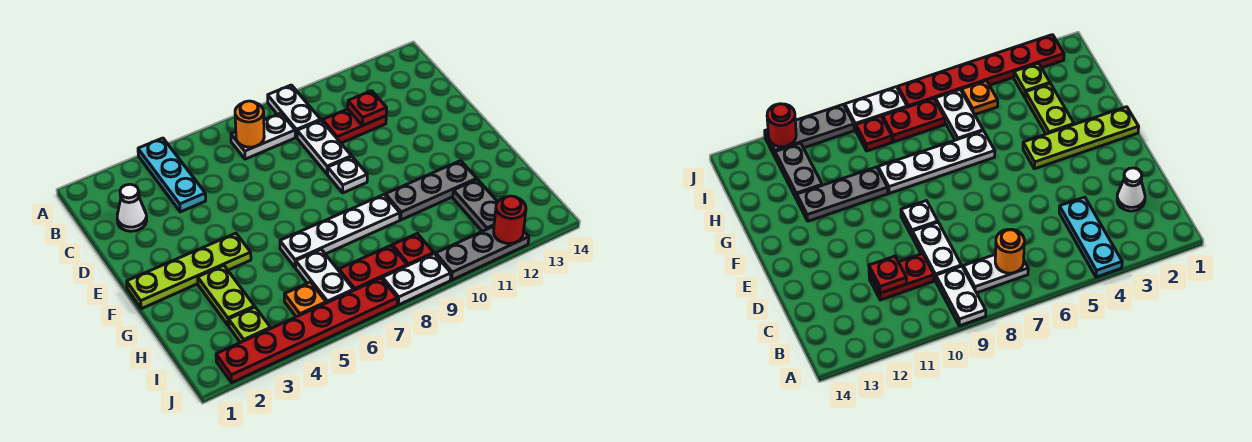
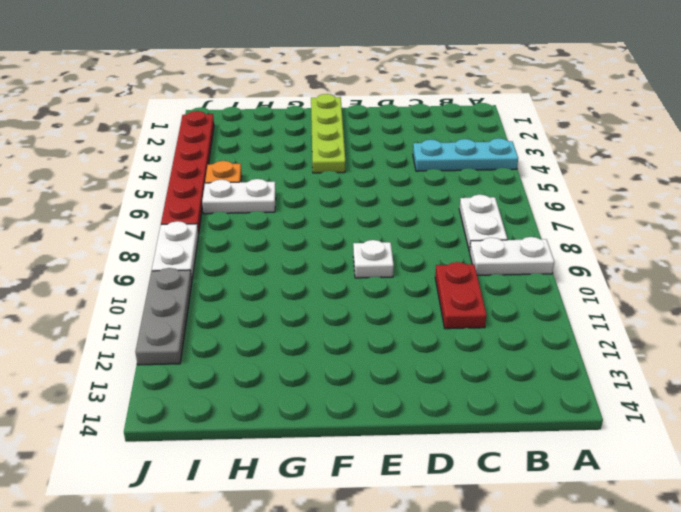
none -> white cone C2 level 1
none -> white plate C9:D9 level 1
none -> lime plate G3:H3 level 1

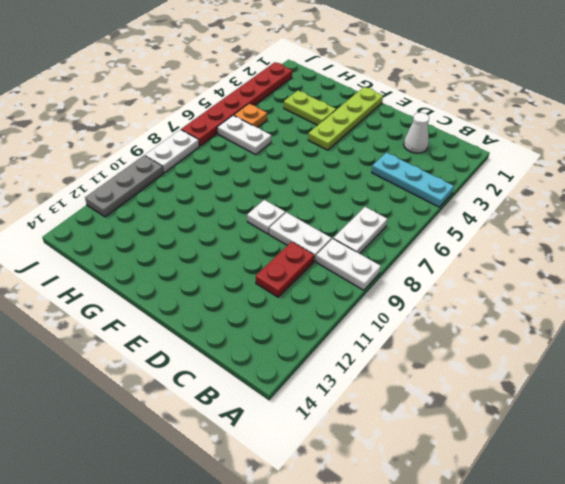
none -> white plate G6:G9 level 1
none -> grey plate G10:G12 level 1
none -> grey plate H12:I12 level 1

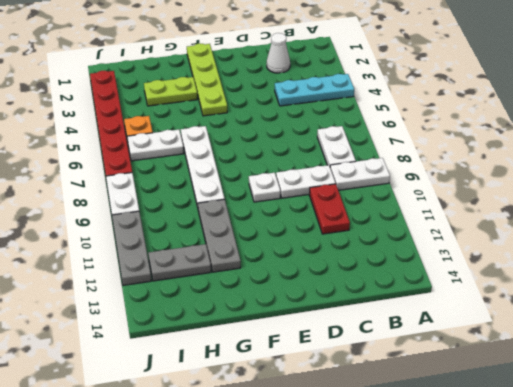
none -> lime plate I3 level 1
none -> red plate I7:I8 level 1
none -> red plate I9 level 1

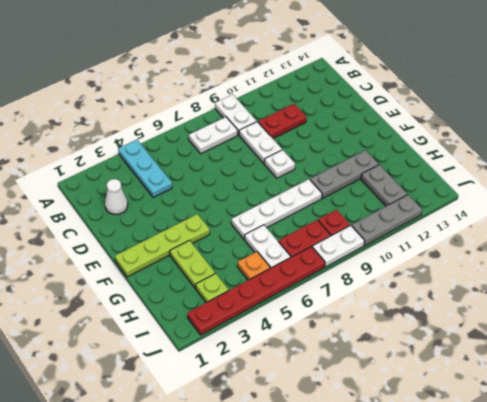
none -> orange round brick B7 level 2
none -> red plate C11 level 2
none -> red round brick J12 level 2

